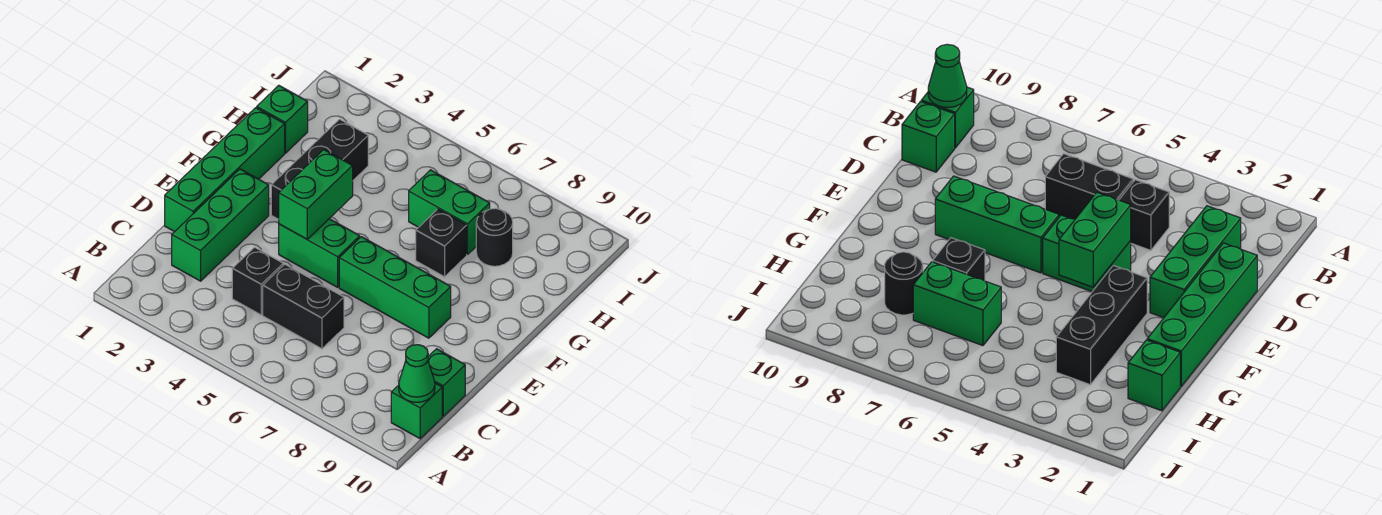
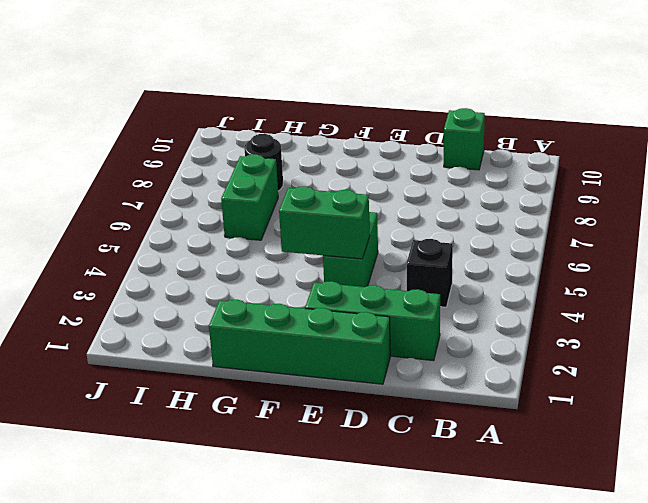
none -> green brick B10 level 1
none -> black brick C5:C6 level 1
none -> green brick E6:E8 level 1

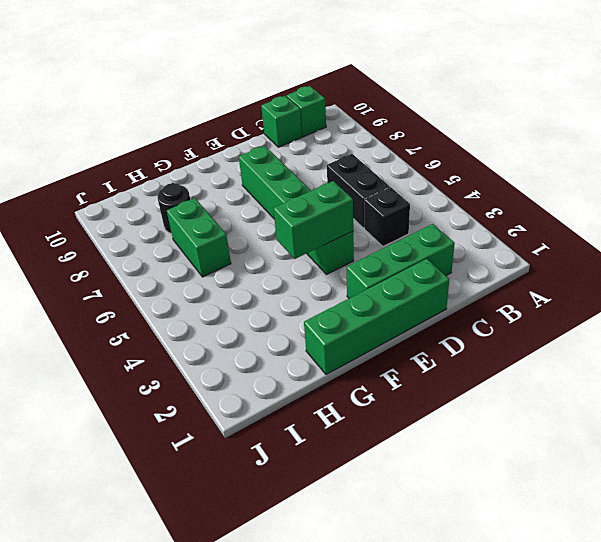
none -> black brick F3:H3 level 1
none -> black brick G7 level 1
none -> green brick H1 level 1

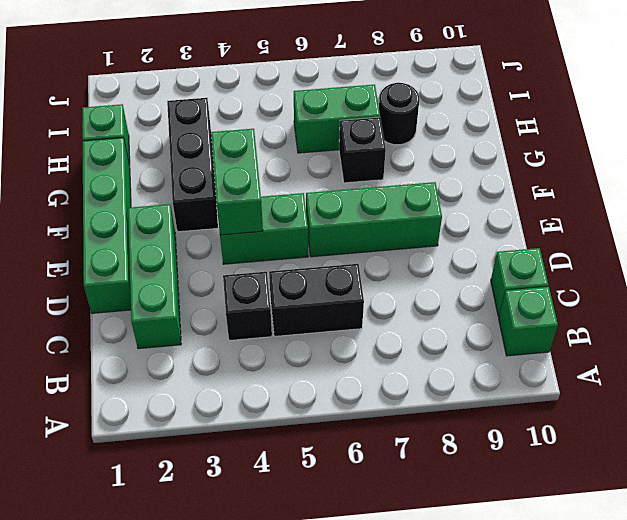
none -> green cone B10 level 2

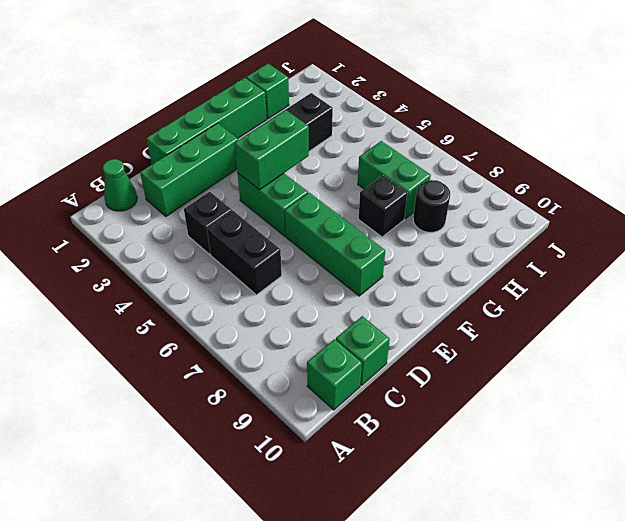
green cone B1 level 1 -> green cone B10 level 2

